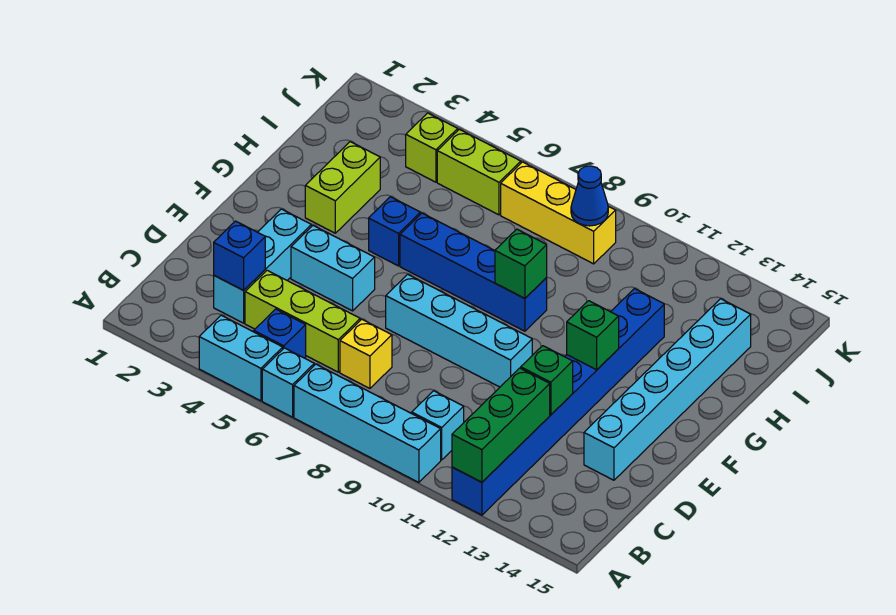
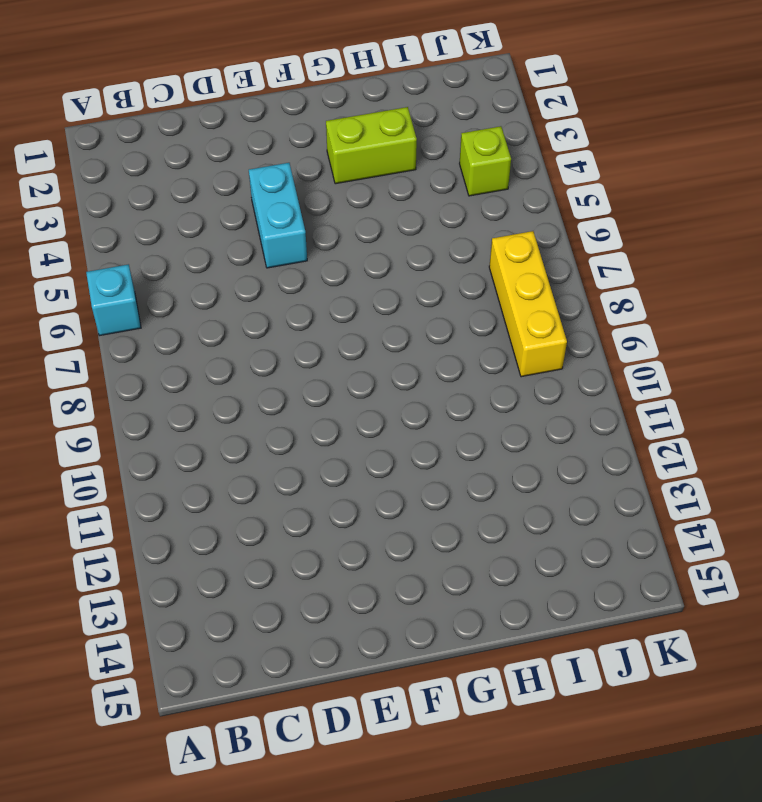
none -> cyan brick A4:A5 level 1
none -> cyan brick A7:A10 level 1
none -> blue brick A12:H12 level 1

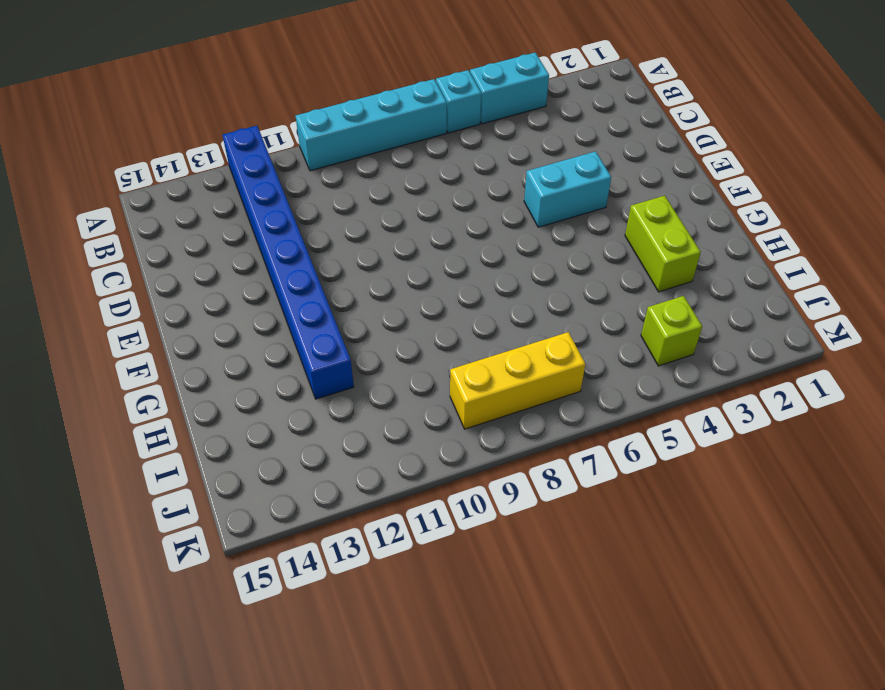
none -> blue brick B5 level 1
none -> cyan brick B10 level 1
none -> cyan brick C3:E3 level 1

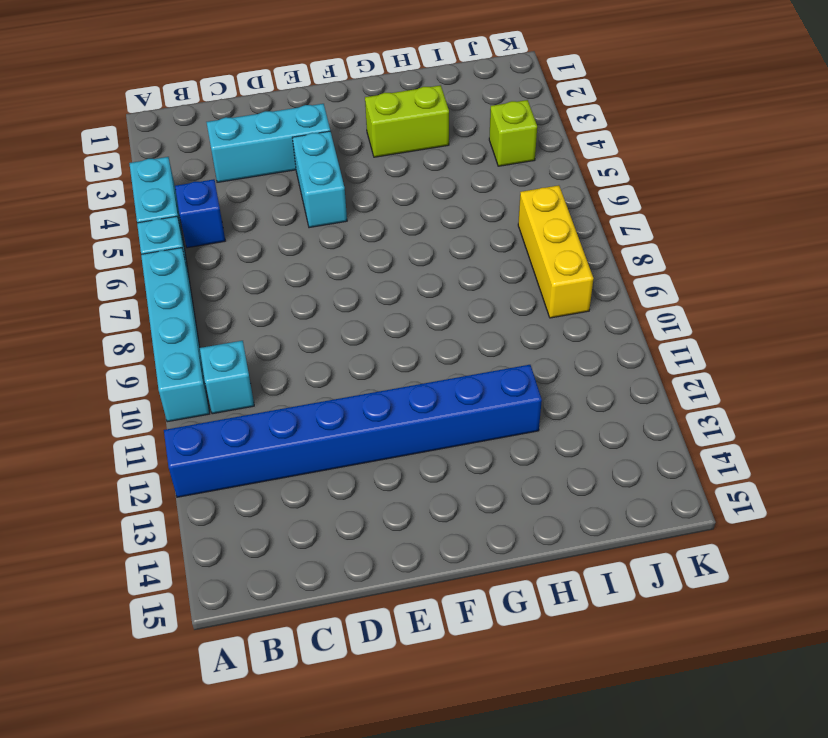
none -> lime brick C4:C6 level 1
none -> yellow brick C7 level 1
none -> cyan brick D14:I14 level 1

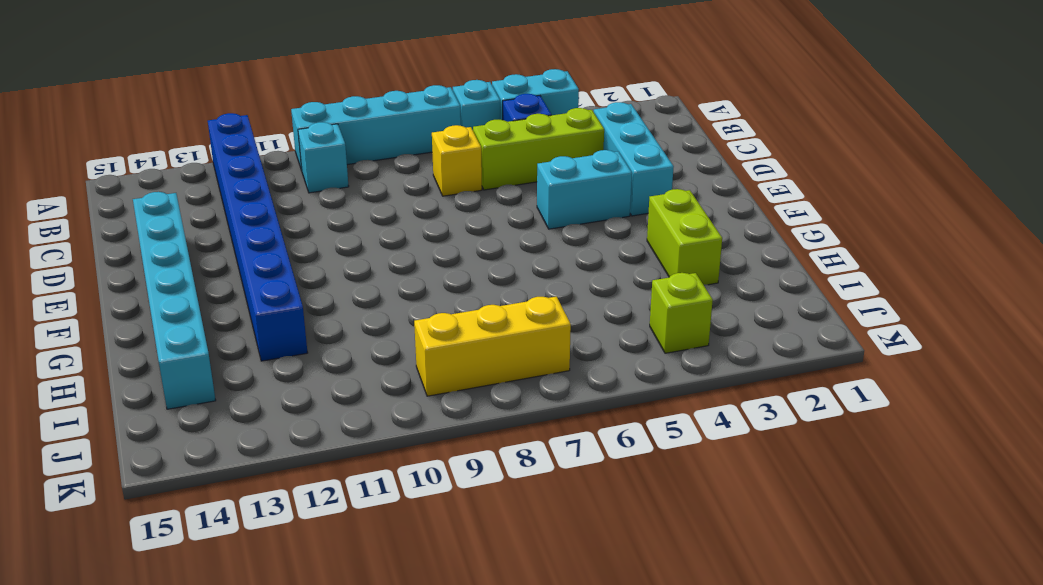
none -> cyan brick E7:E10 level 1
none -> blue brick G5 level 1
none -> blue brick G6:G9 level 1

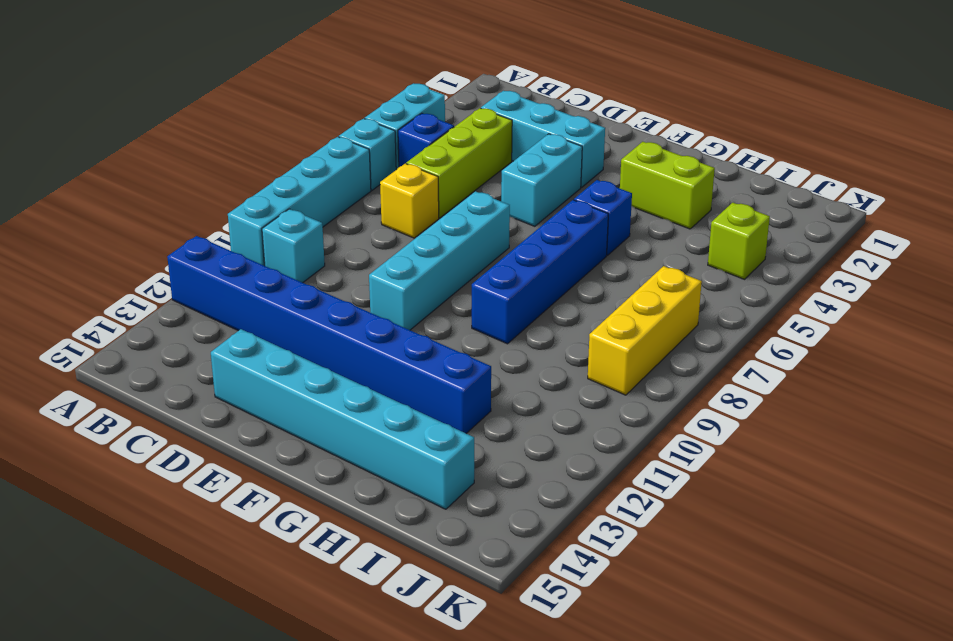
none -> lime brick J5:J6 level 1
none -> green brick A12:C12 level 2
none -> blue brick C3 level 2

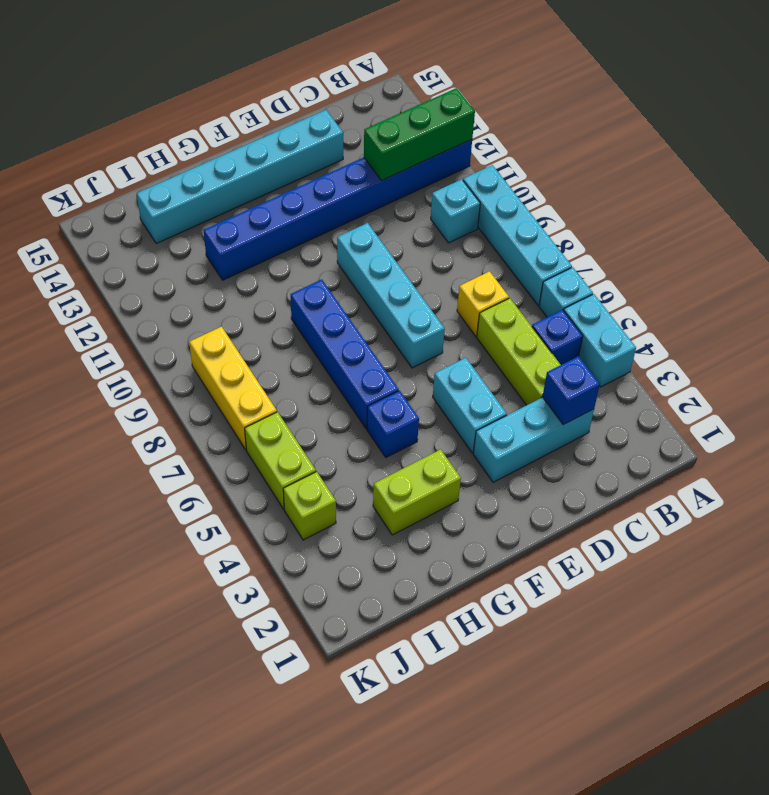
none -> green brick D12 level 2
none -> green brick F12 level 2
none -> green brick G9 level 2

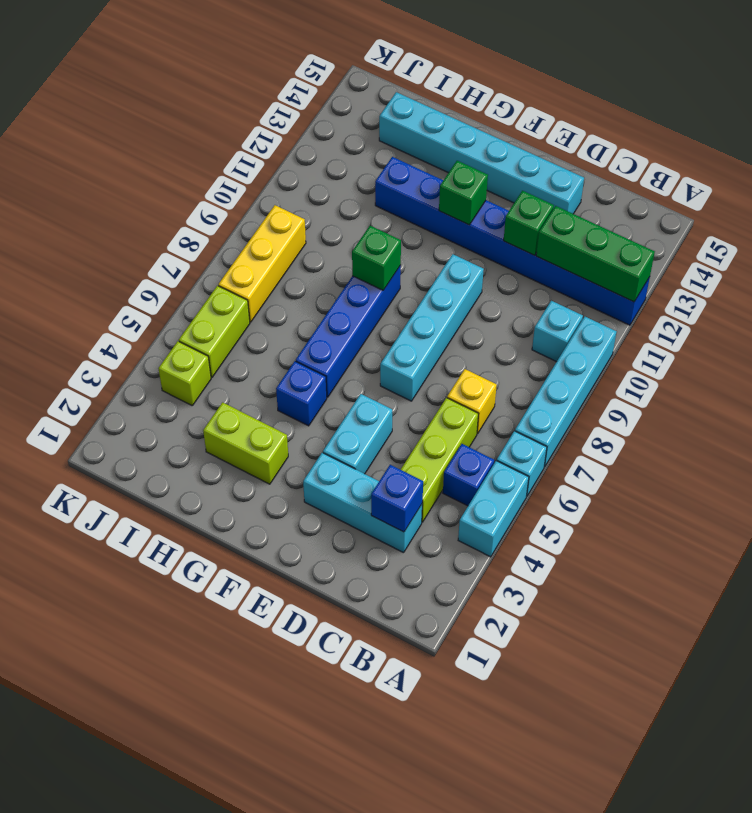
none -> blue cone J9 level 2

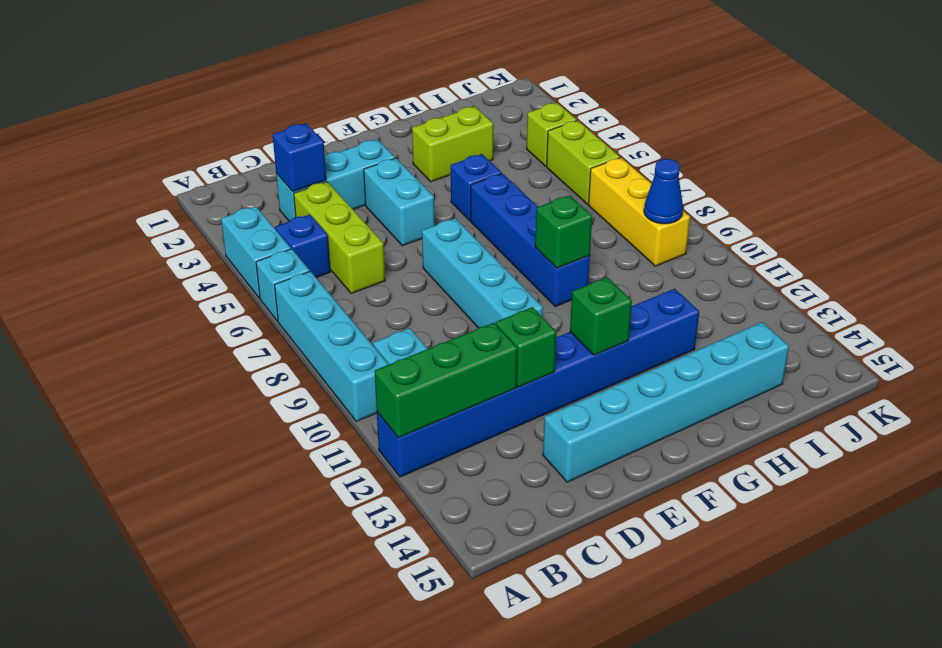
none -> yellow brick C7 level 1

